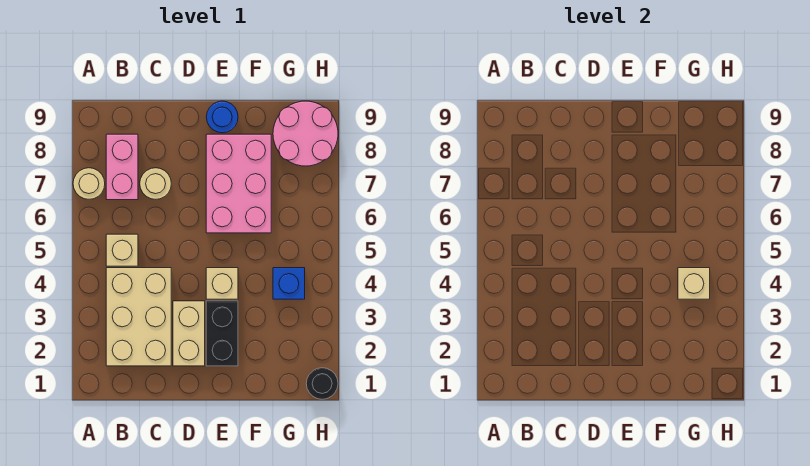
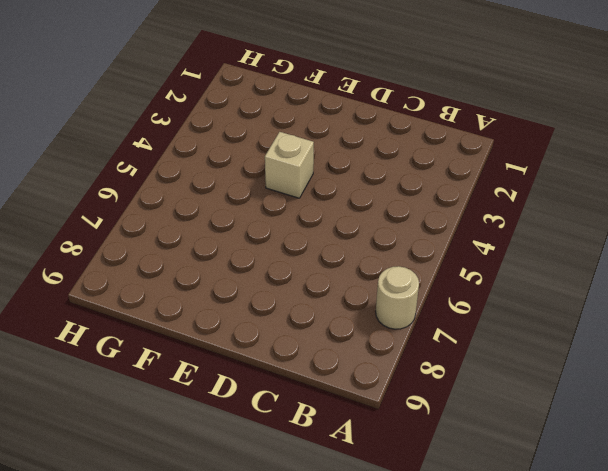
none -> tan brick B2:C4 level 1
none -> tan brick B5 level 1
none -> pink brick B7:B8 level 1

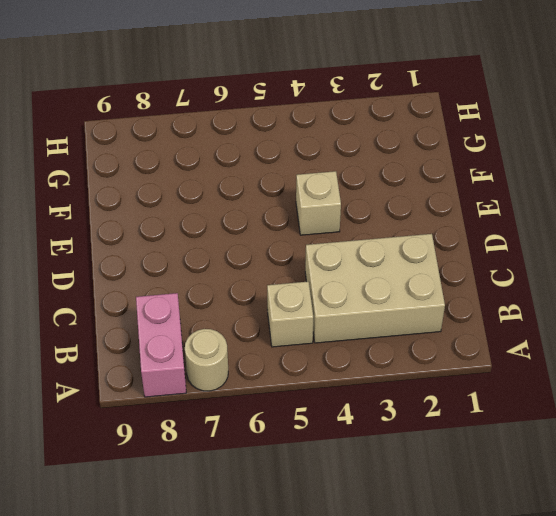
pink brick A8:B8 level 1 -> pink brick B7:B8 level 1
none -> tan round brick C7 level 1
none -> tan brick D2:D3 level 1
none -> black brick E2:E3 level 1

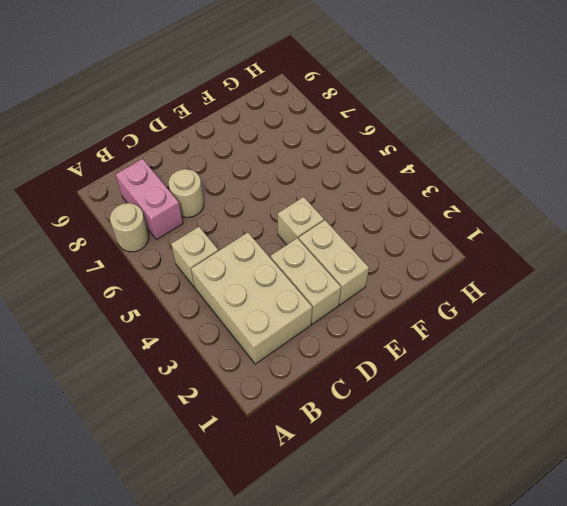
tan brick E2:E3 level 1 -> black brick E2:E3 level 1
none -> pink brick E6:F8 level 1
none -> blue round brick E9 level 1
none -> blue brick G4 level 1

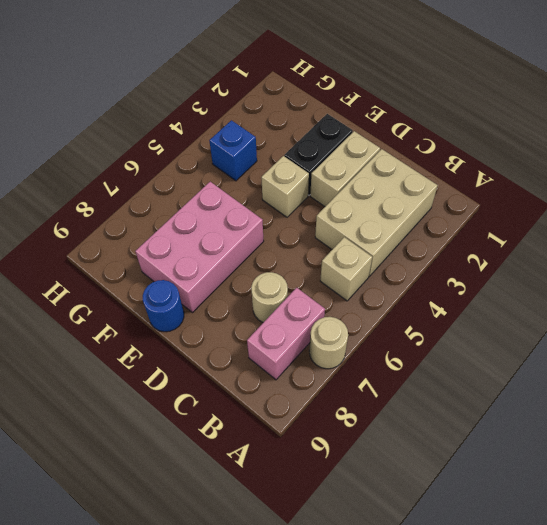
none -> pink round brick G8:H9 level 1
none -> black round brick H1 level 1
none -> tan brick G4 level 2

